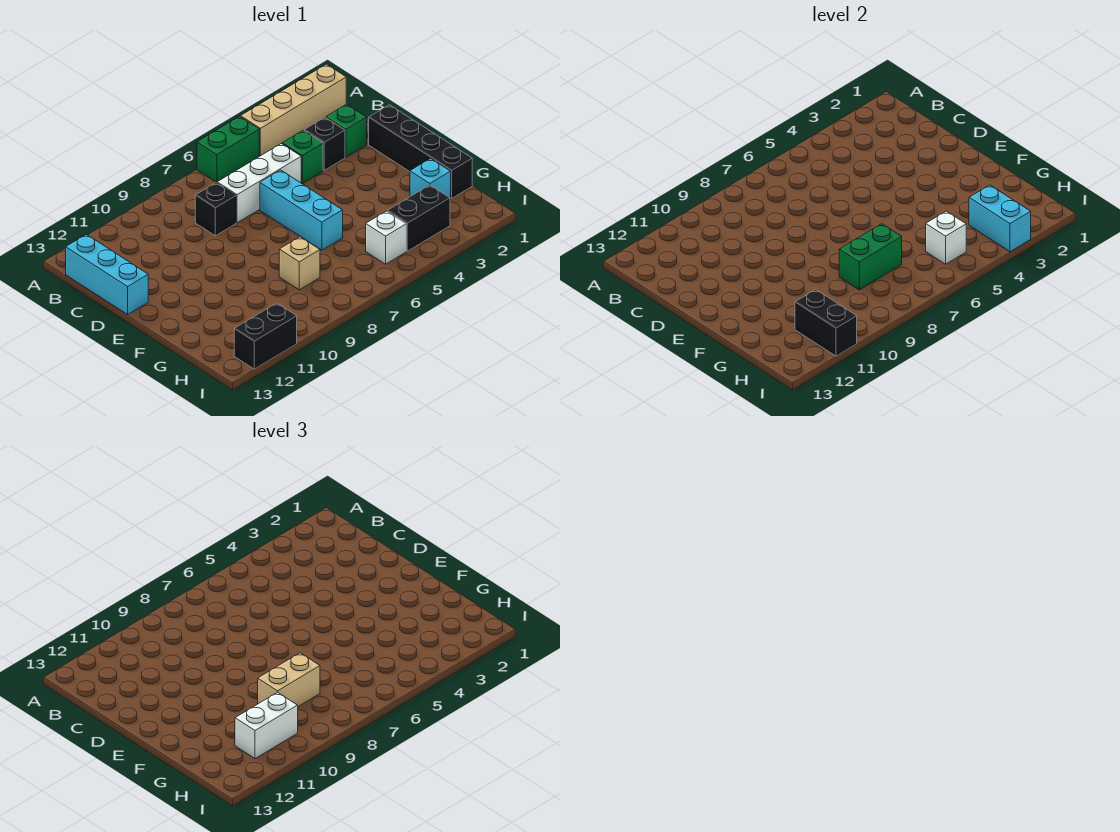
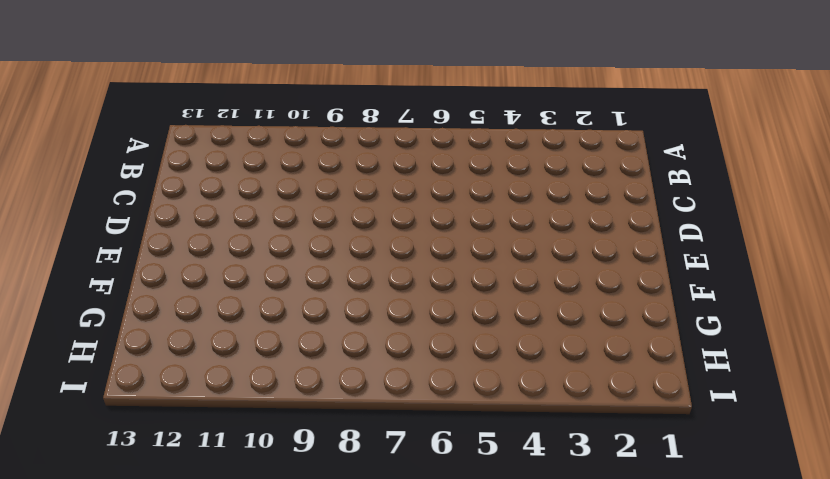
none -> tan brick A1:A4 level 1
none -> green brick A5:A6 level 1
none -> cyan brick B13:D13 level 1

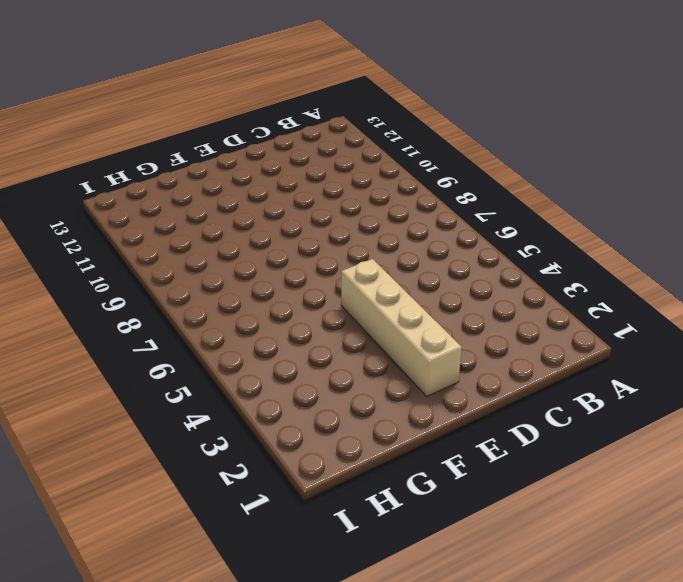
tan brick E2:E5 level 1 -> tan brick A1:A4 level 1
none -> green brick A5:A6 level 1
none -> cyan brick B13:D13 level 1
none -> green brick C2 level 1

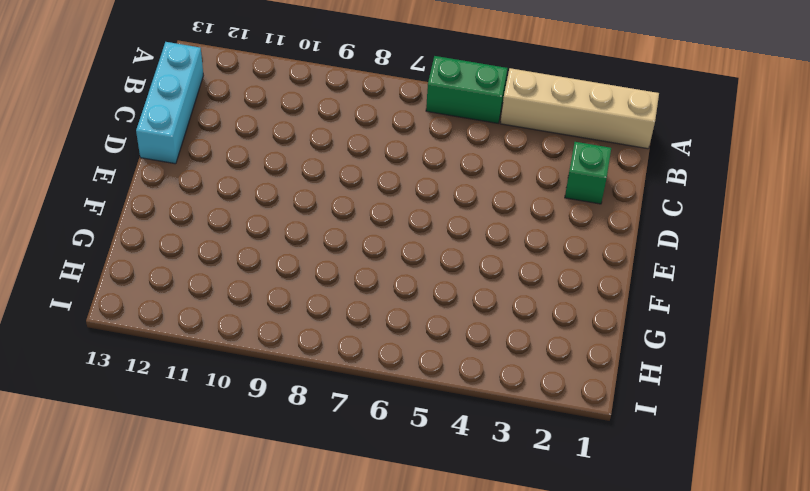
none -> black brick C3 level 1
none -> green brick C4 level 1
none -> white brick C5:C7 level 1

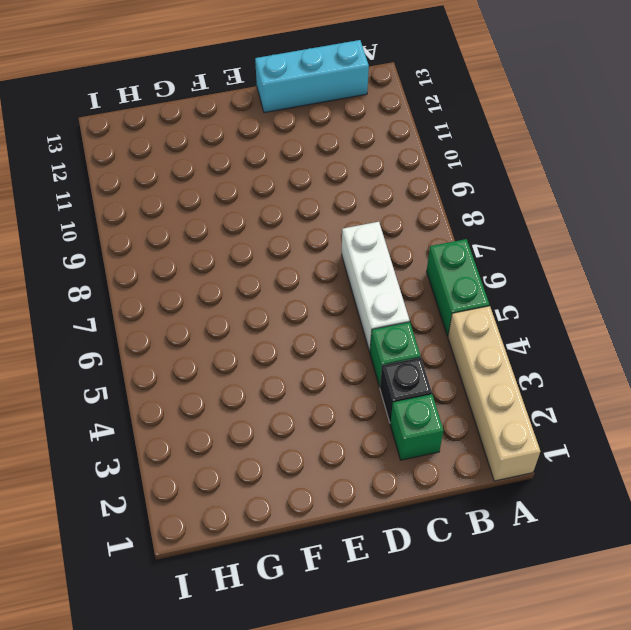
none -> black brick C8 level 1
none -> black brick D1:G1 level 1
none -> cyan brick D6:F6 level 1

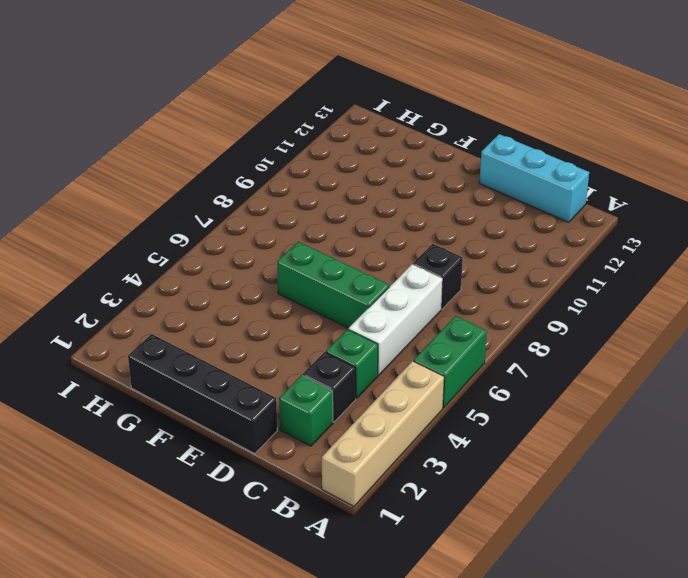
green brick D6:F6 level 1 -> cyan brick D6:F6 level 1
none -> cyan brick G2 level 1
none -> tan brick G8 level 1
none -> black brick H3:H4 level 1

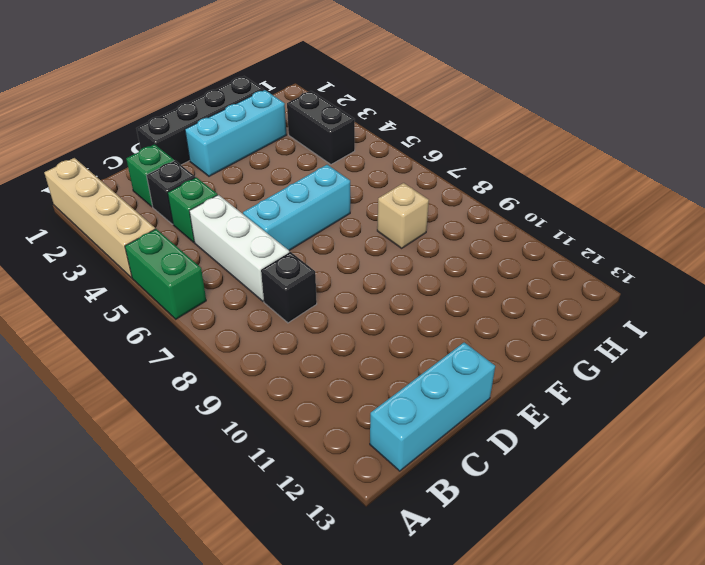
cyan brick E2:G2 level 1 -> cyan brick G2 level 1
none -> white brick H5 level 1
none -> black brick I11:I12 level 1
none -> green brick G7:G8 level 2

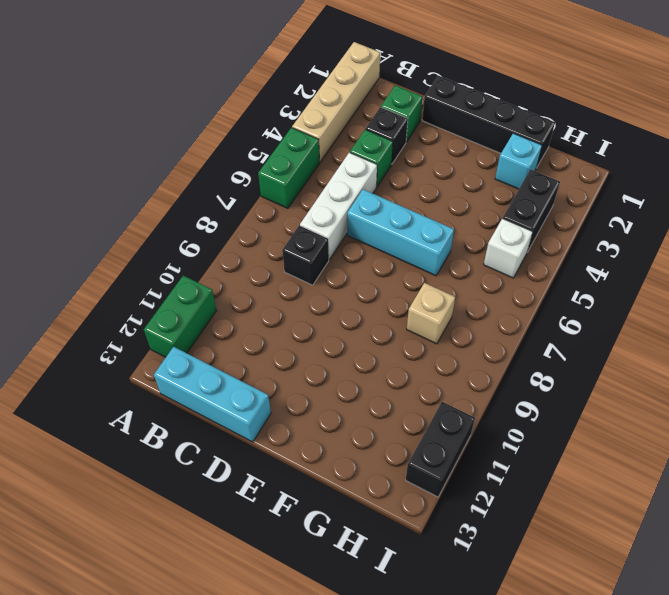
green brick A11:A12 level 1 -> green brick G7:G8 level 2
none -> cyan brick H3:I3 level 2
none -> white brick H5 level 2
none -> black brick H11:I11 level 2

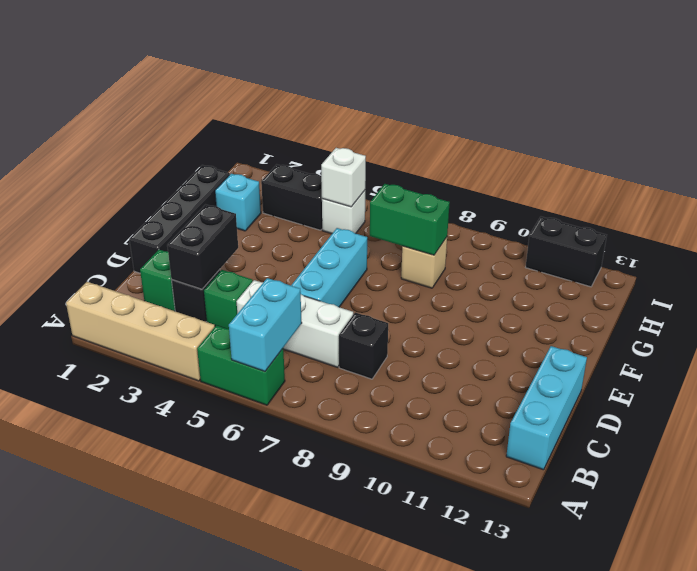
cyan brick A6:B6 level 2 -> cyan brick H3:I3 level 2
black brick C3:D3 level 2 -> black brick H11:I11 level 2
none -> tan brick G8:G9 level 3
none -> white brick H10:H11 level 3

